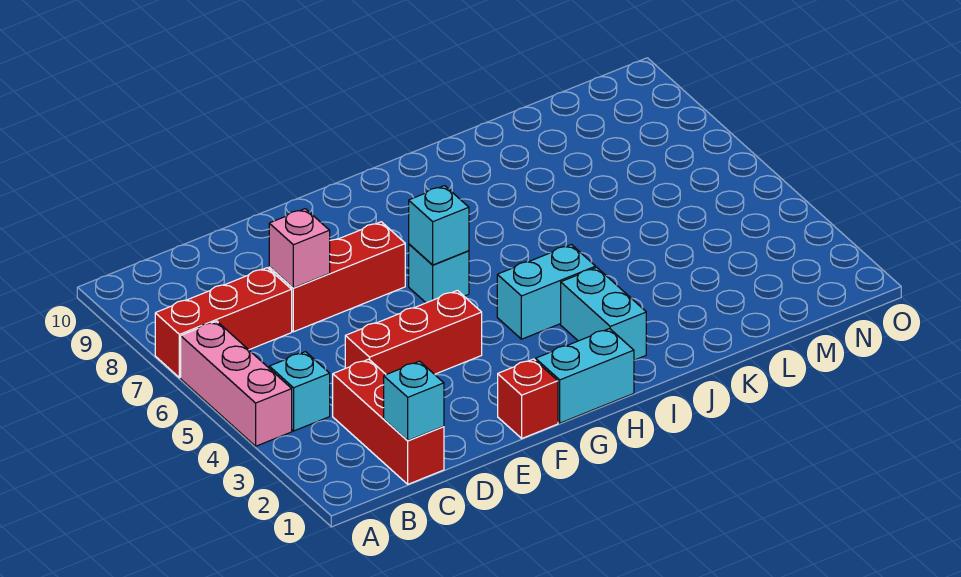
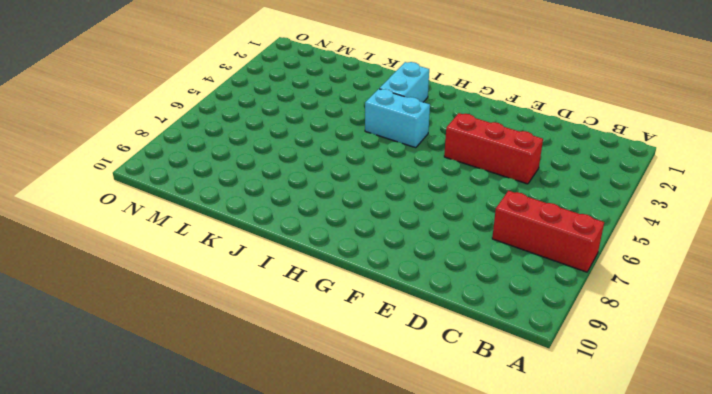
none -> pink brick A4:A6 level 1
none -> cyan brick B4 level 1
none -> red brick C1:C3 level 1

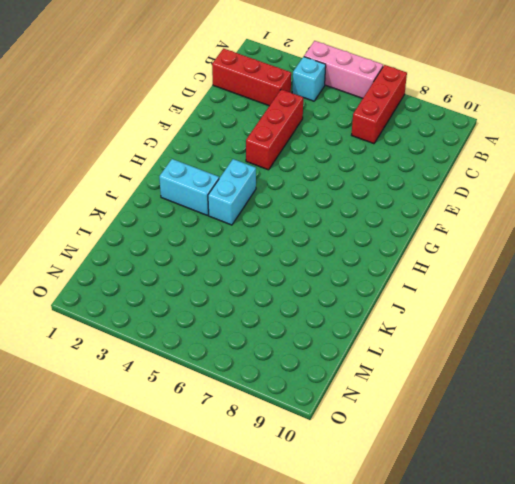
none -> red brick D7:F7 level 1
none -> red brick F1 level 1
none -> cyan brick G1:H1 level 1

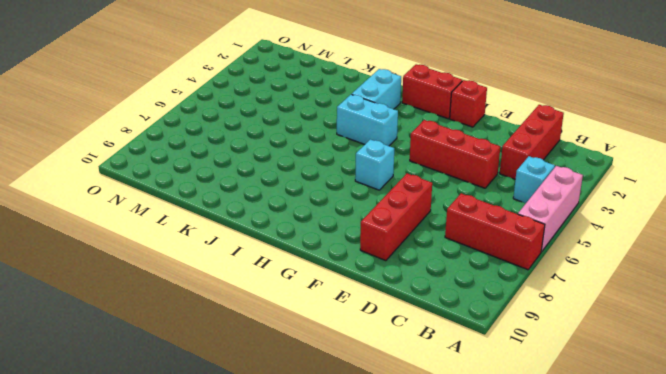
red brick E7:E9 level 1 -> red brick D7:F7 level 1
red brick G1:H1 level 1 -> cyan brick G1:H1 level 1
none -> cyan brick C1 level 2
none -> pink brick D7 level 2
none -> cyan brick G6 level 2

